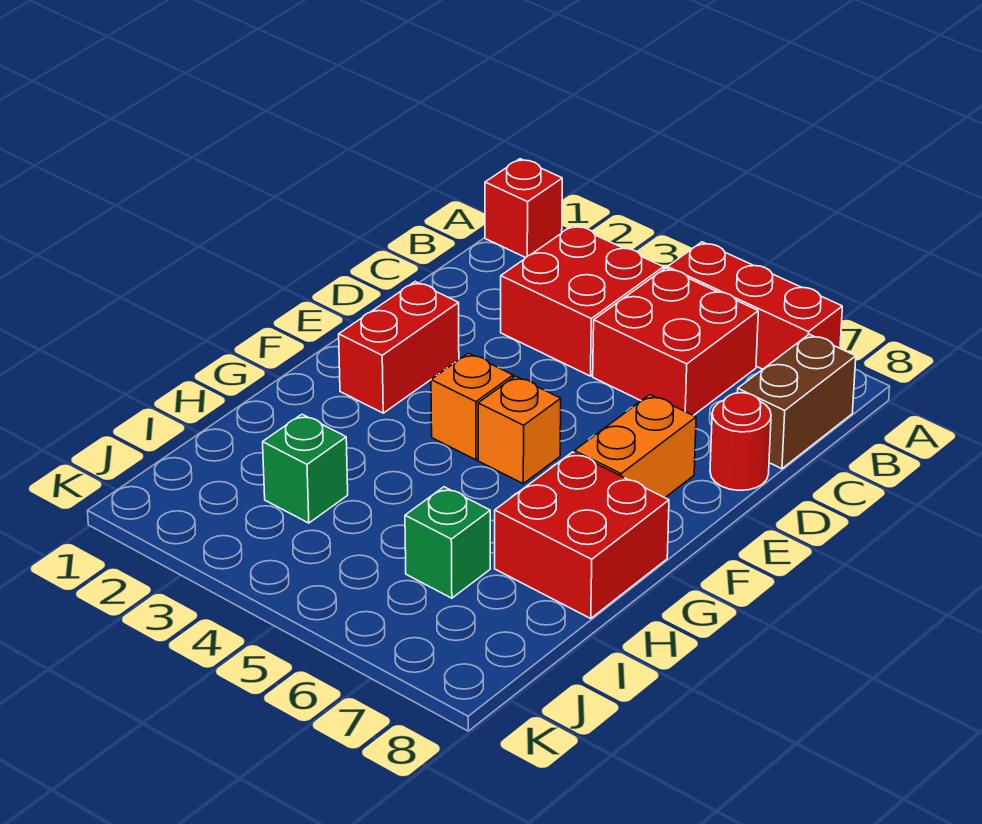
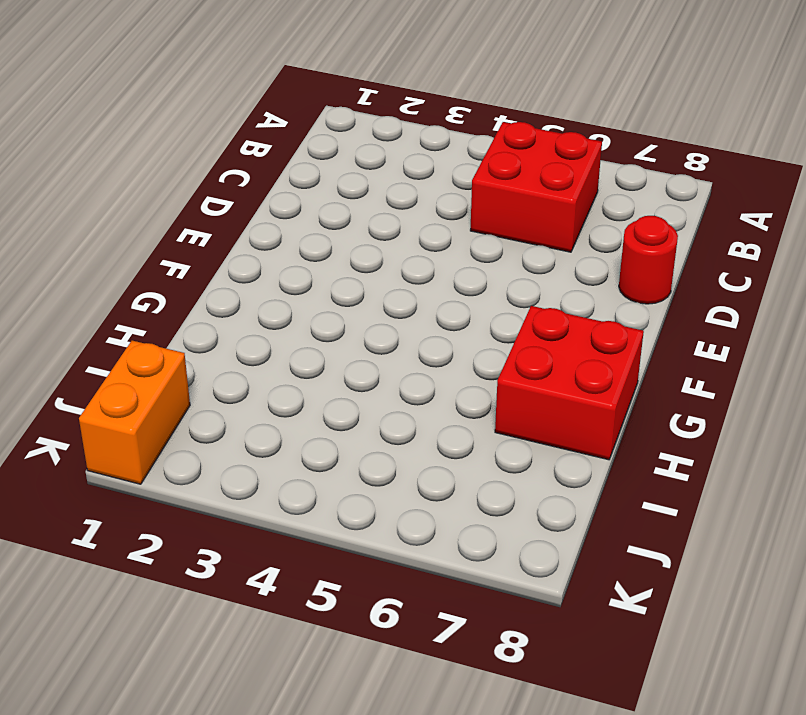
orange brick J1:K1 level 1 -> orange brick E7:F7 level 1
none -> red brick A1 level 1
none -> red brick A5:A7 level 1
none -> red brick B3:C4 level 1

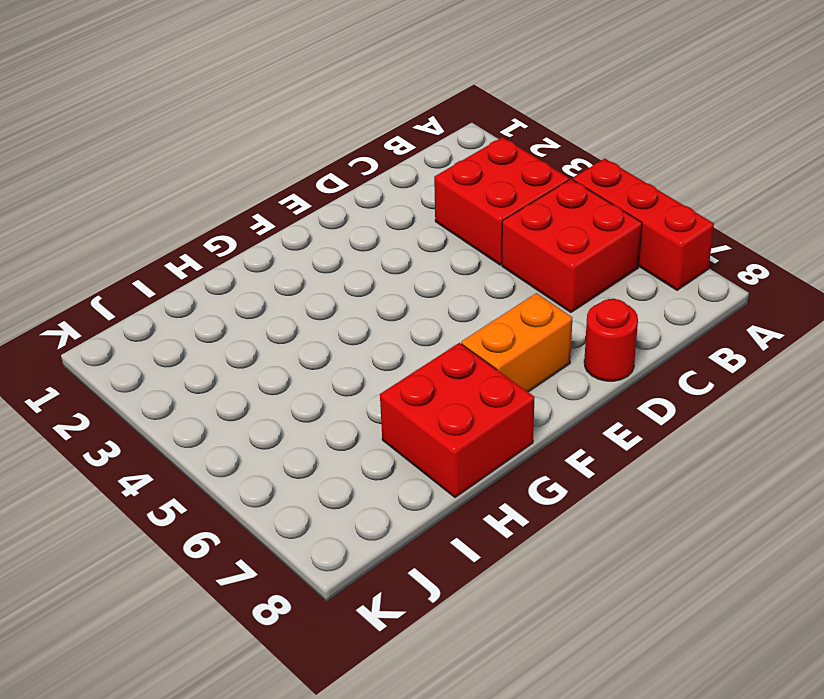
none -> red brick A1 level 1
none -> brown brick B8:C8 level 1
none -> red brick E2:F2 level 1

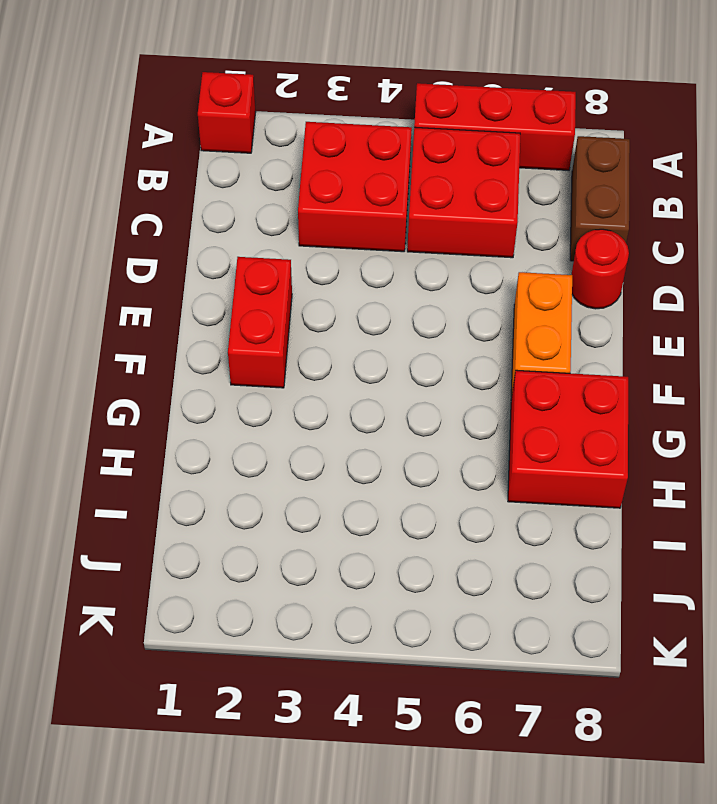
none -> orange brick F4 level 1
none -> orange brick F5 level 1
none -> green brick I3 level 1

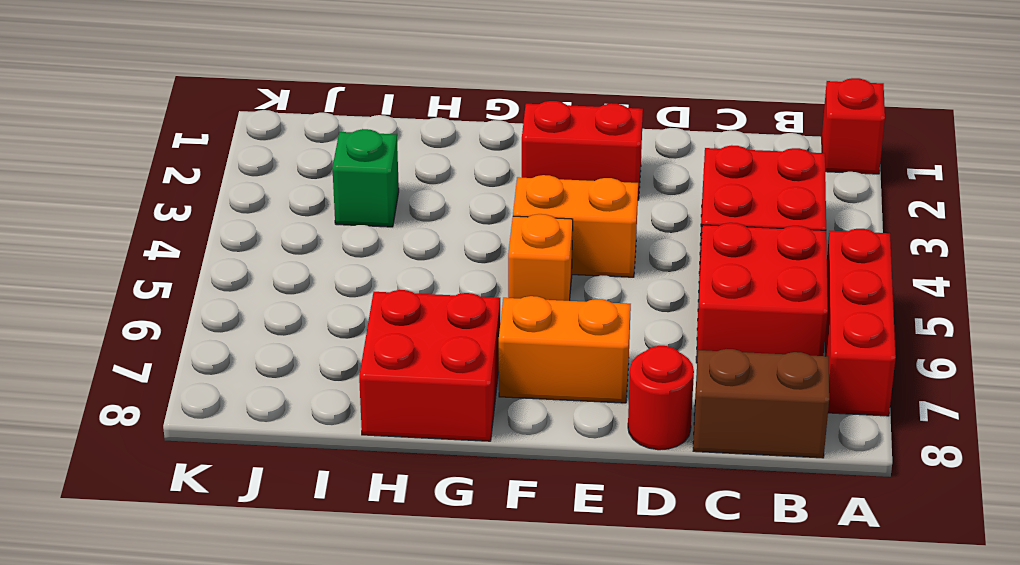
orange brick E4:F4 level 1 -> orange brick F4 level 1
none -> green brick I6 level 1

